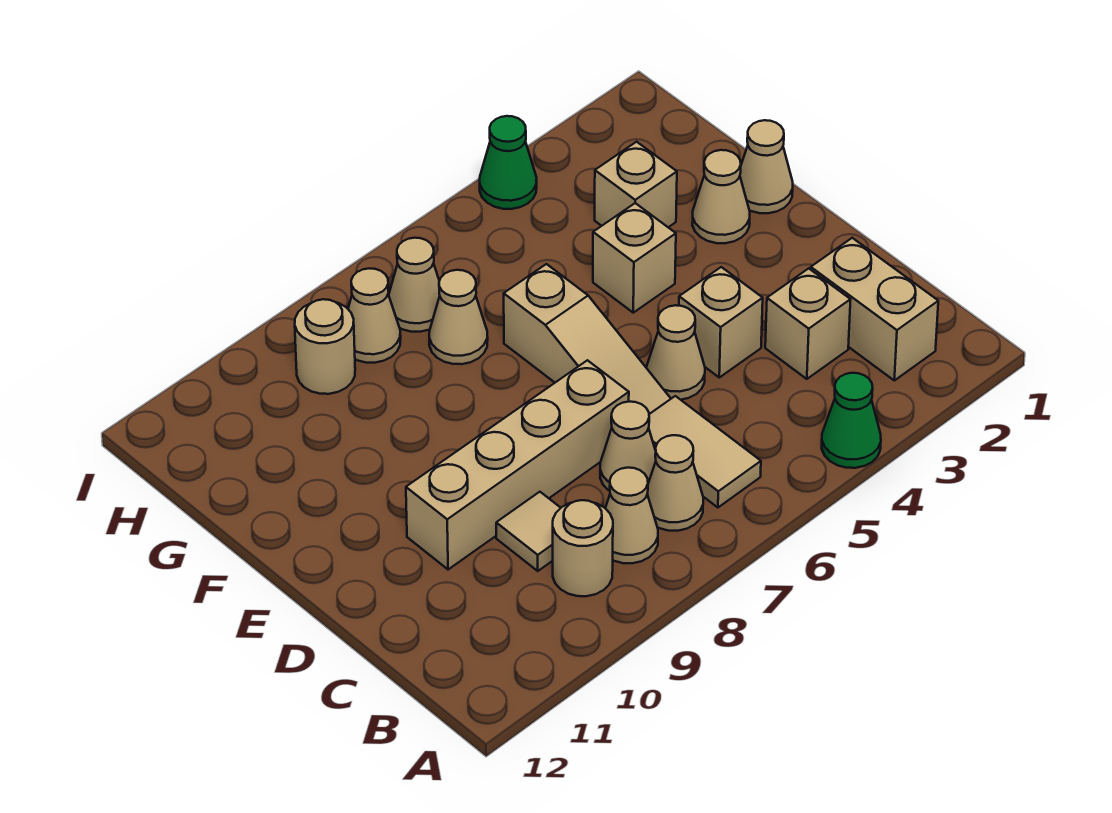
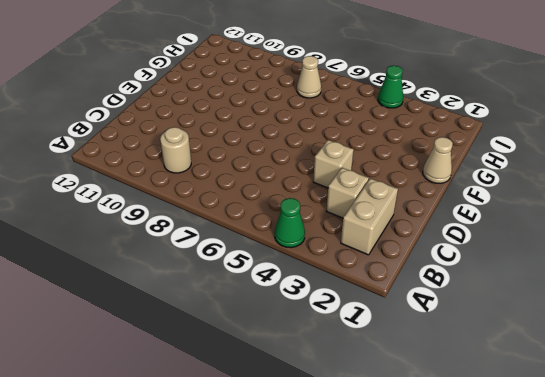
none -> tan tile B6:C6 level 1
none -> tan cone B7 level 1
none -> tan cone B8 level 1

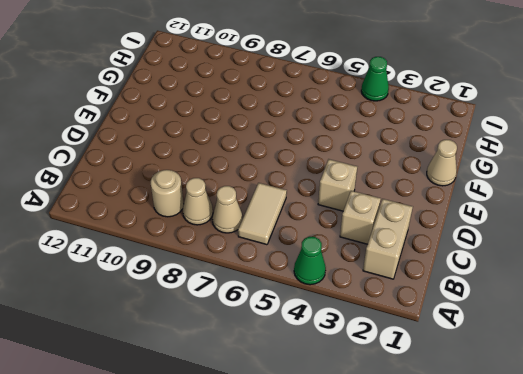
none -> tan cone C7 level 1
none -> tan tile C9 level 1
none -> tan cone D5 level 1

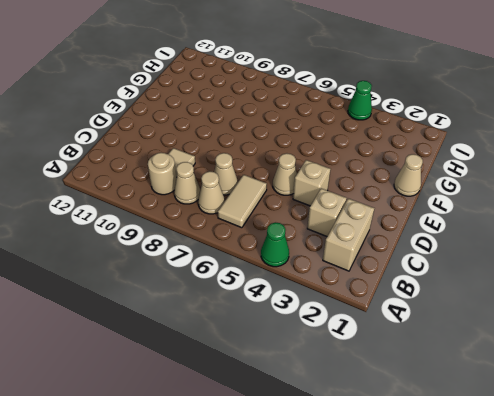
none -> tan slope D6:F6 level 1 top F
none -> tan brick D7:D10 level 1
none -> tan cone F2 level 1

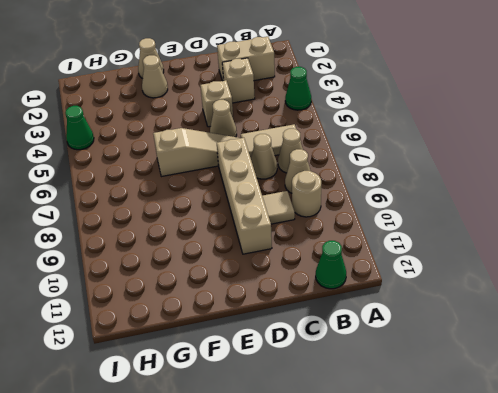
green cone B12 level 1 -> none
none -> tan brick F4 level 1
none -> tan brick G3 level 1
none -> tan cone G7 level 1

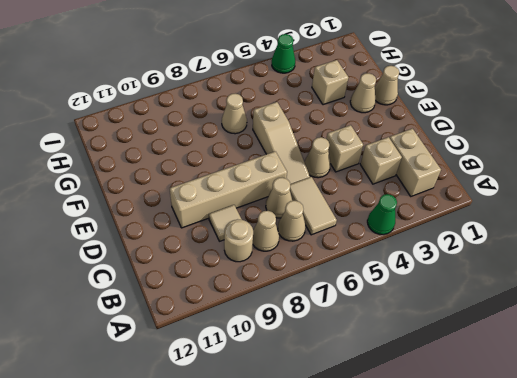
none -> tan brick F4 level 1
none -> tan cone H7 level 1
none -> tan cone H8 level 1

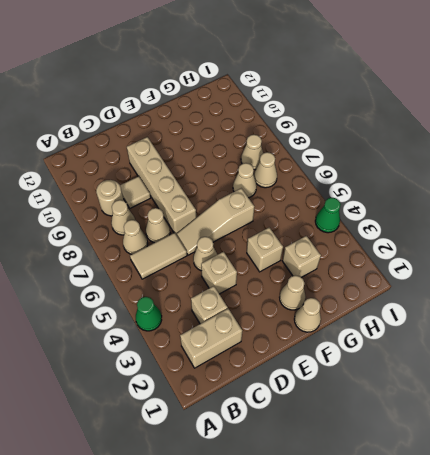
none -> tan round brick H9 level 1

